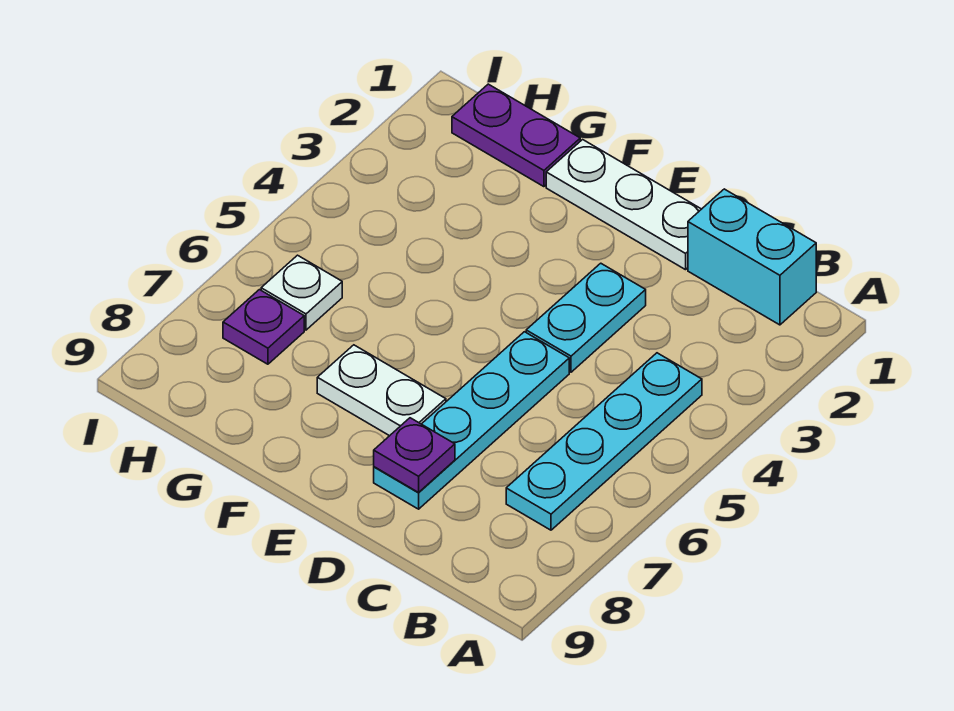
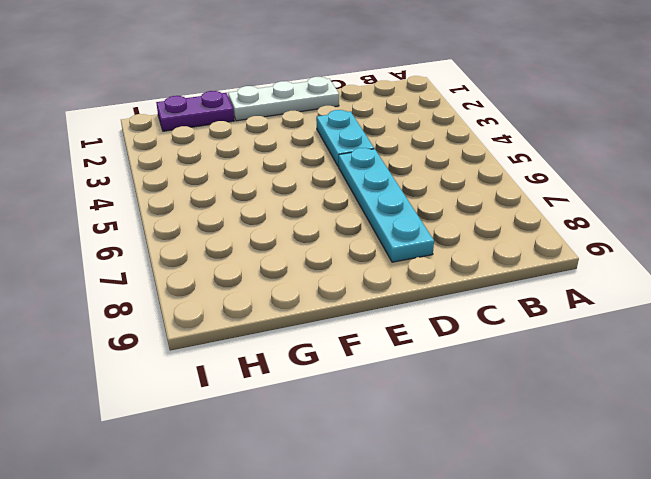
none -> cyan brick B1:C1 level 1
none -> cyan plate B4:B7 level 1

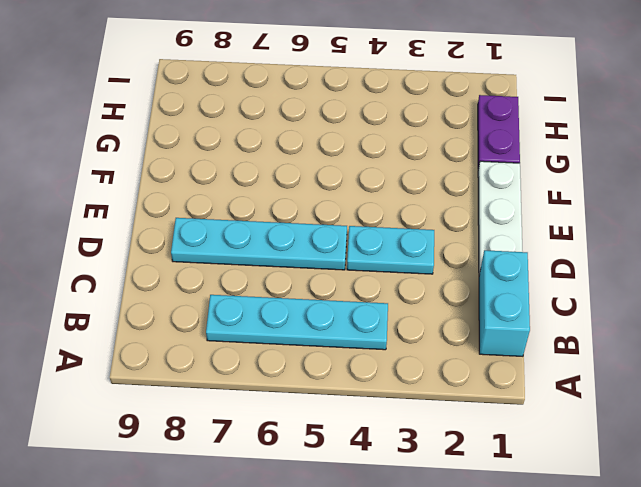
none -> white plate E7:F7 level 1
none -> white plate H6 level 1

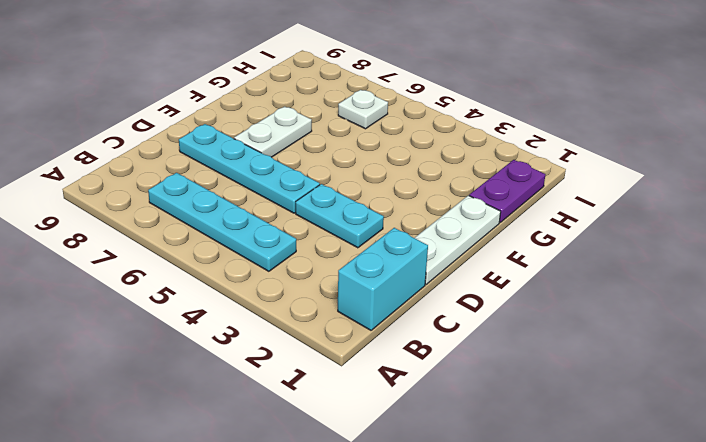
none -> purple plate H7 level 1
none -> purple plate D8 level 2

